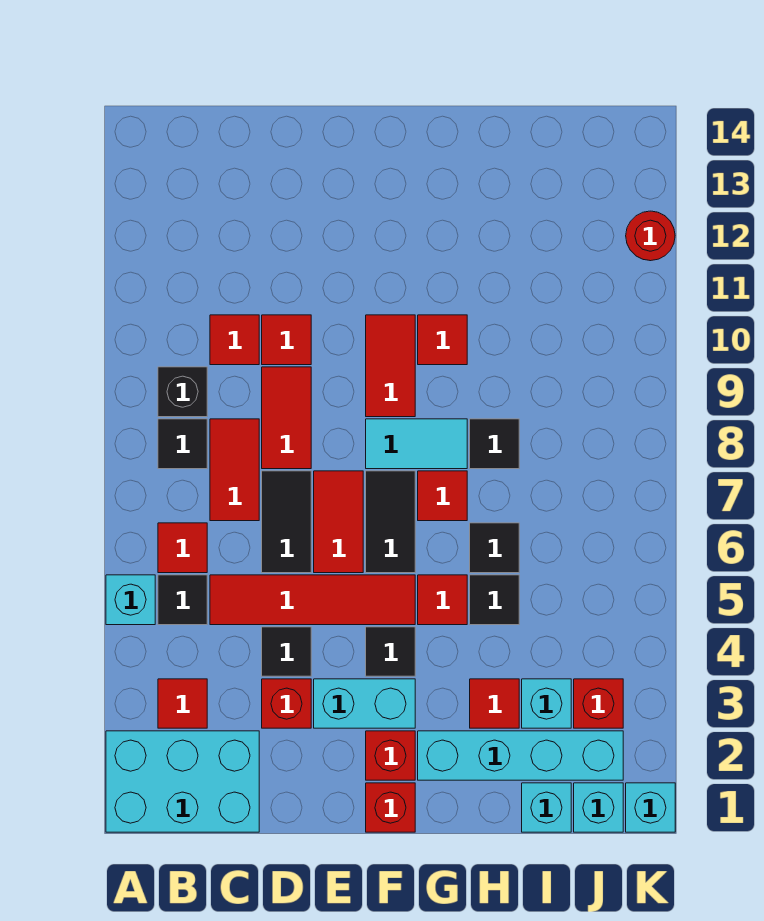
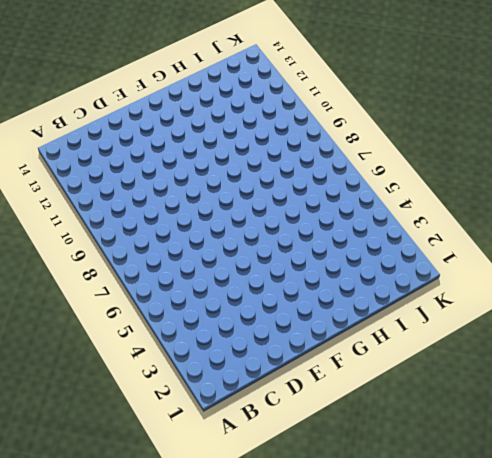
none -> cyan brick A1:C2 level 1
none -> cyan brick A5 level 1
none -> red tile B3 level 1
none -> black tile B5 level 1

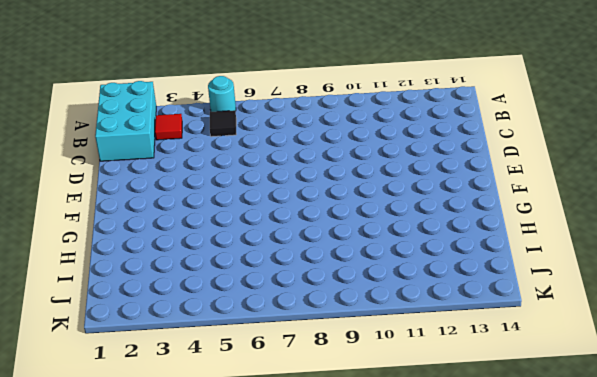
cyan round brick A5 level 1 -> cyan brick A5 level 1
none -> red tile B6 level 1
none -> black tile B8 level 1
none -> black brick B9 level 1
none -> red tile C5:F5 level 1

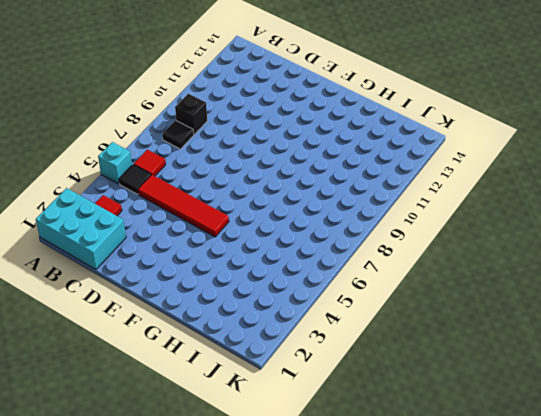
none -> red tile C7:C8 level 1
none -> red tile C10 level 1
none -> red brick D3 level 1
none -> black tile D4 level 1

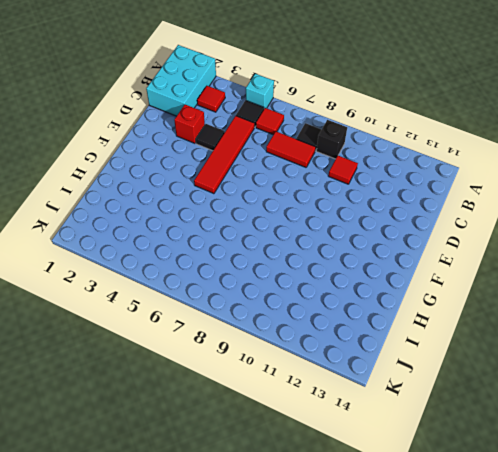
none -> black tile D6:D7 level 1
none -> red tile D8:D9 level 1
none -> red tile D10 level 1
none -> cyan brick E3:F3 level 1

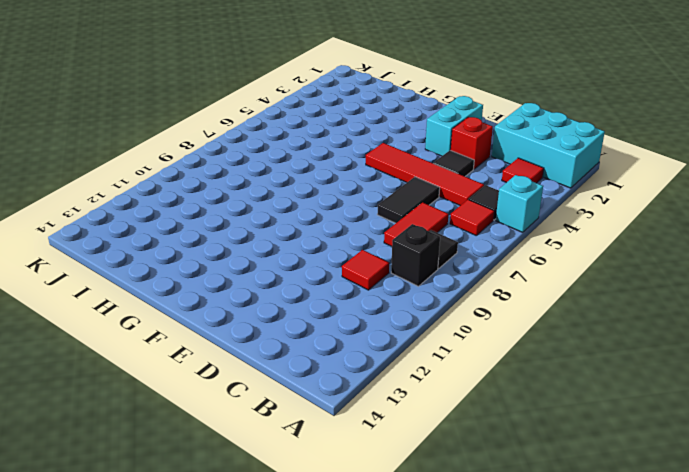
cyan brick E2:E3 level 1 -> cyan brick E3:F3 level 1
none -> red tile D8:D9 level 1
none -> red tile D10 level 1
none -> red tile E6:E7 level 1
none -> red brick F1 level 1

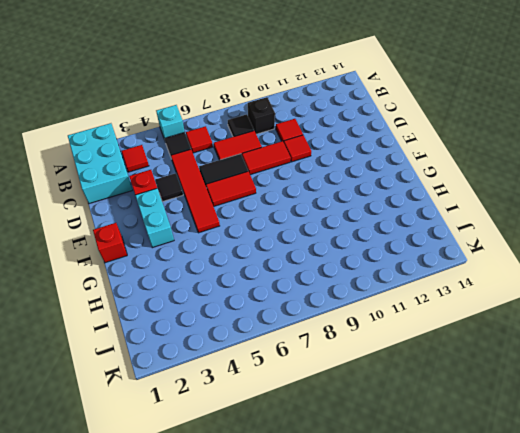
none -> red brick F2 level 1
none -> black tile F4 level 1
none -> black tile F6:F7 level 1
none -> cyan tile F8:G8 level 1

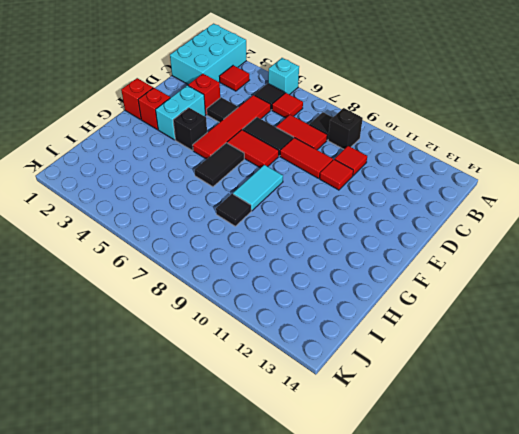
black brick F4 level 1 -> black tile F4 level 1
black tile F6:G6 level 1 -> black tile F6:F7 level 1
none -> red tile F9:F10 level 1
none -> cyan brick G2:J2 level 1
none -> red tile G5 level 1
none -> red tile G7 level 1

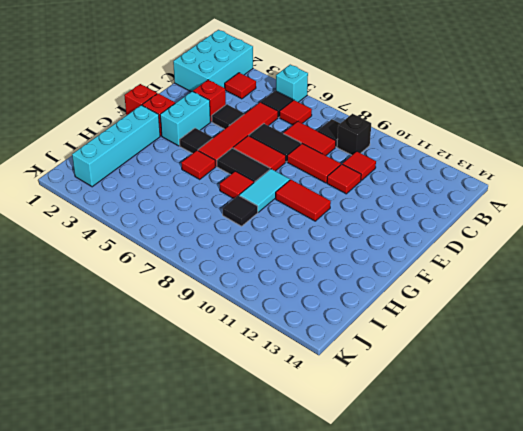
none -> red tile G10 level 1
none -> red tile H3 level 1
none -> black tile H5 level 1
none -> black tile H6 level 1

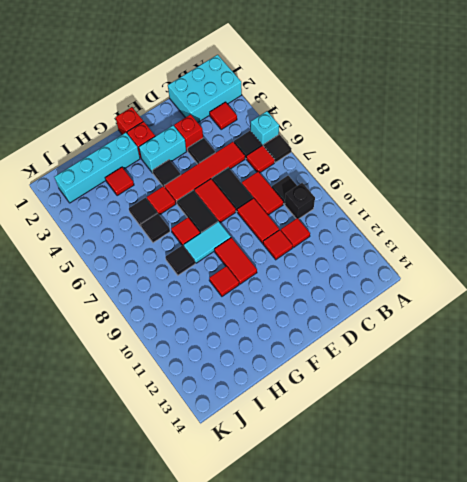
black tile A6 level 1 -> none
none -> cyan brick I1 level 1
none -> cyan brick I3 level 1
none -> cyan brick J1 level 1
none -> red brick J3 level 1

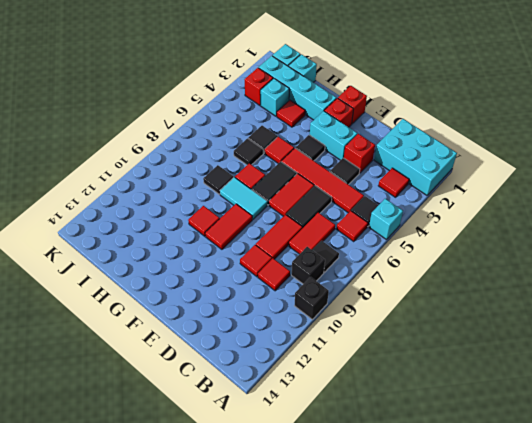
black brick A10 level 1 -> none
none -> cyan brick K1 level 1
none -> red round brick K12 level 1

